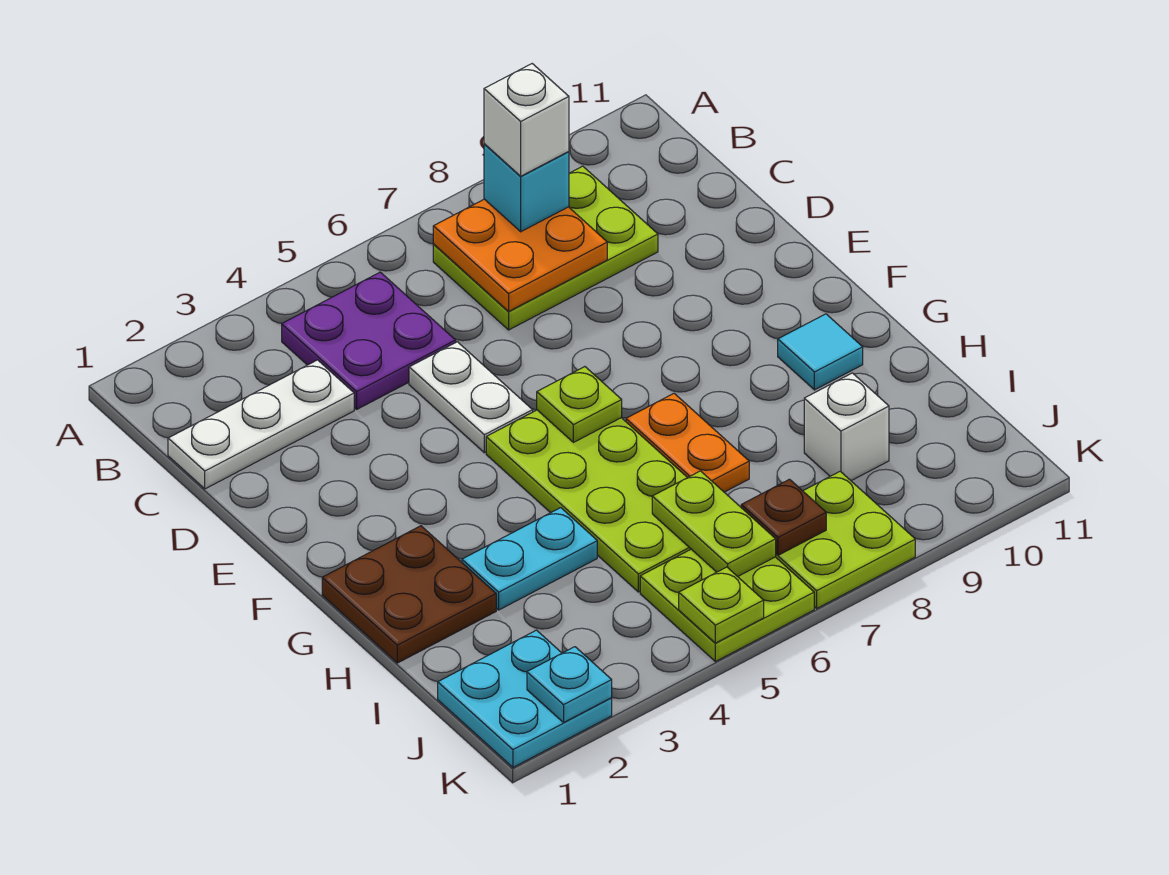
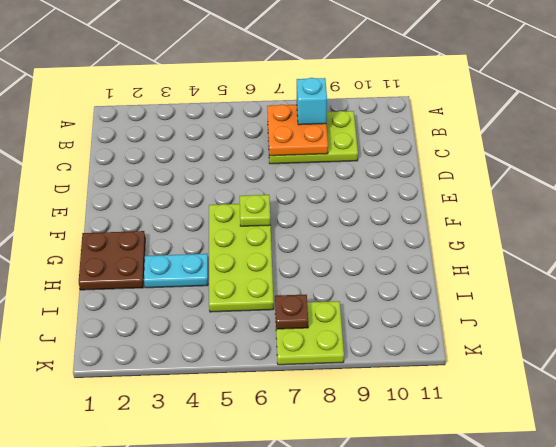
none -> purple plate B4:C5 level 1
none -> white plate C1:C3 level 1
none -> white plate D5:E5 level 1

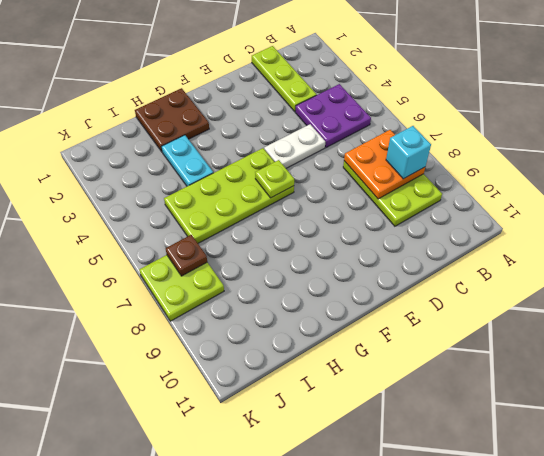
lime plate C1:C3 level 1 -> white plate C1:C3 level 1
none -> orange plate G7:H7 level 1
none -> cyan tile G10 level 1
none -> white brick I9 level 1

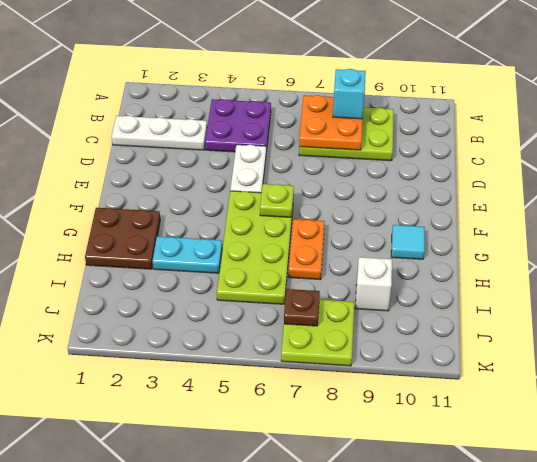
none -> cyan plate J1:K2 level 1
none -> lime plate J5:K6 level 1
none -> lime plate I6:J6 level 2

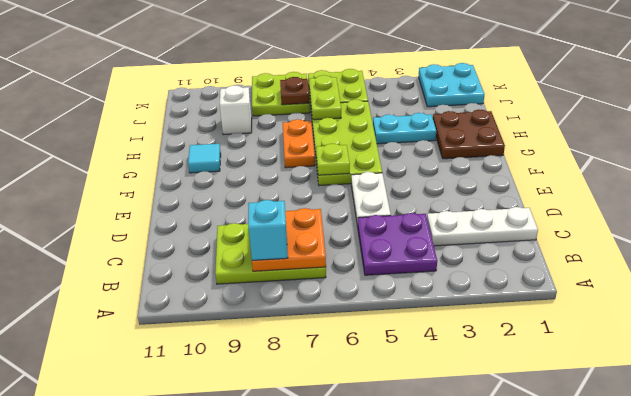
none -> cyan plate K2 level 2
none -> lime plate K5 level 2
none -> white brick B8 level 4

